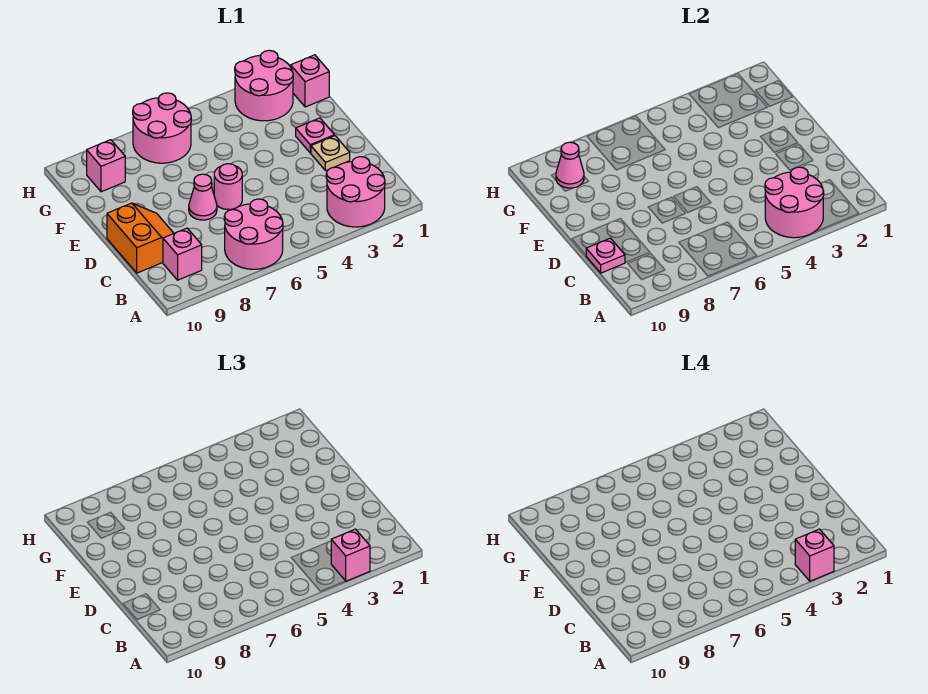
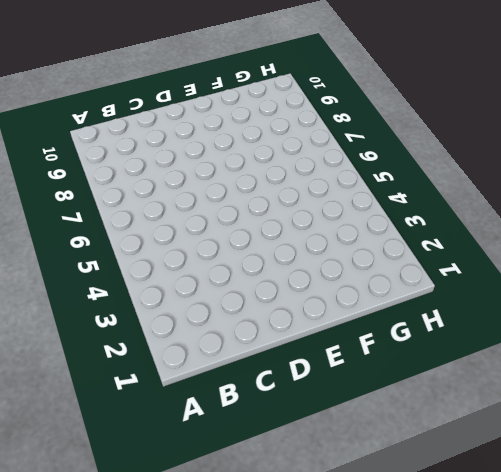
none -> pink round brick A2:B3 level 1
none -> pink round brick A6:B7 level 1
none -> pink brick B9 level 1

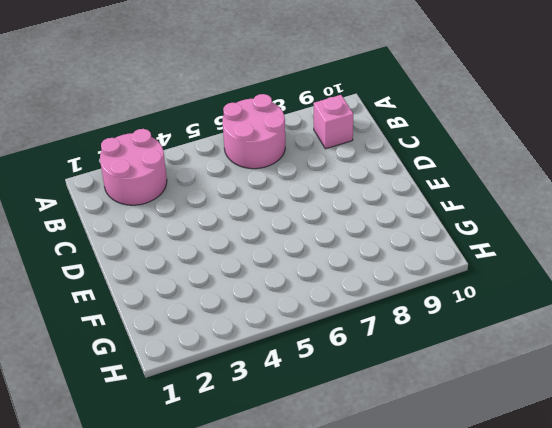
none -> orange slope C9:D10 level 1 top 10
none -> tan plate D2 level 1
none -> pink round brick D6 level 1

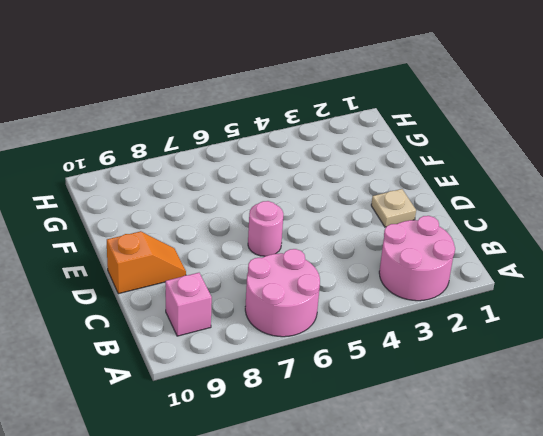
orange slope D9:D10 level 1 top 10 -> orange slope C9:D10 level 1 top 10
none -> pink cone D7 level 1
none -> pink plate E2 level 1
none -> pink brick G1 level 1

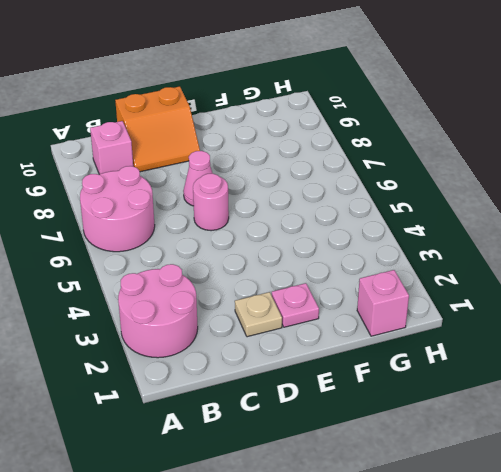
none -> pink round brick G2:H3 level 1
none -> pink round brick G6:H7 level 1
none -> pink brick G9 level 1

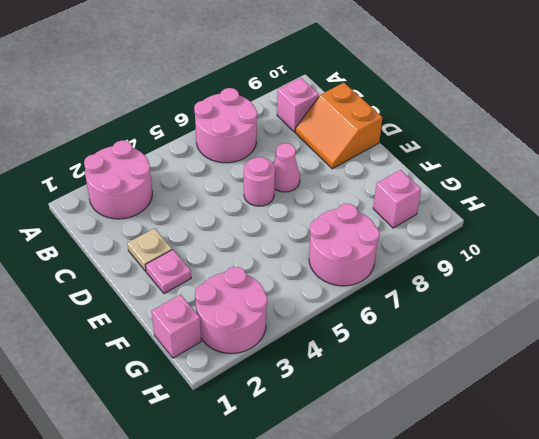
none -> pink round brick A3:B4 level 2
none -> pink plate C10 level 2
none -> pink cone G9 level 2

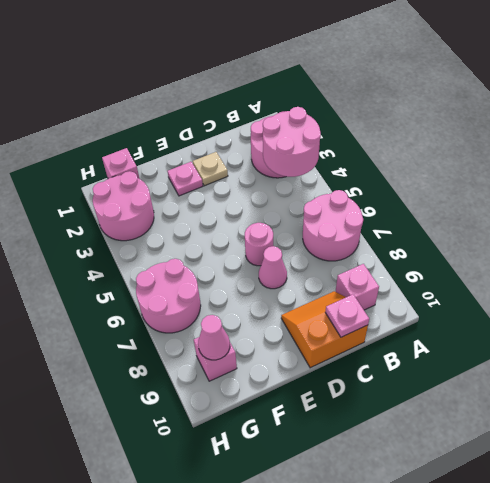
none -> pink brick A3 level 3
none -> pink brick A3 level 4

